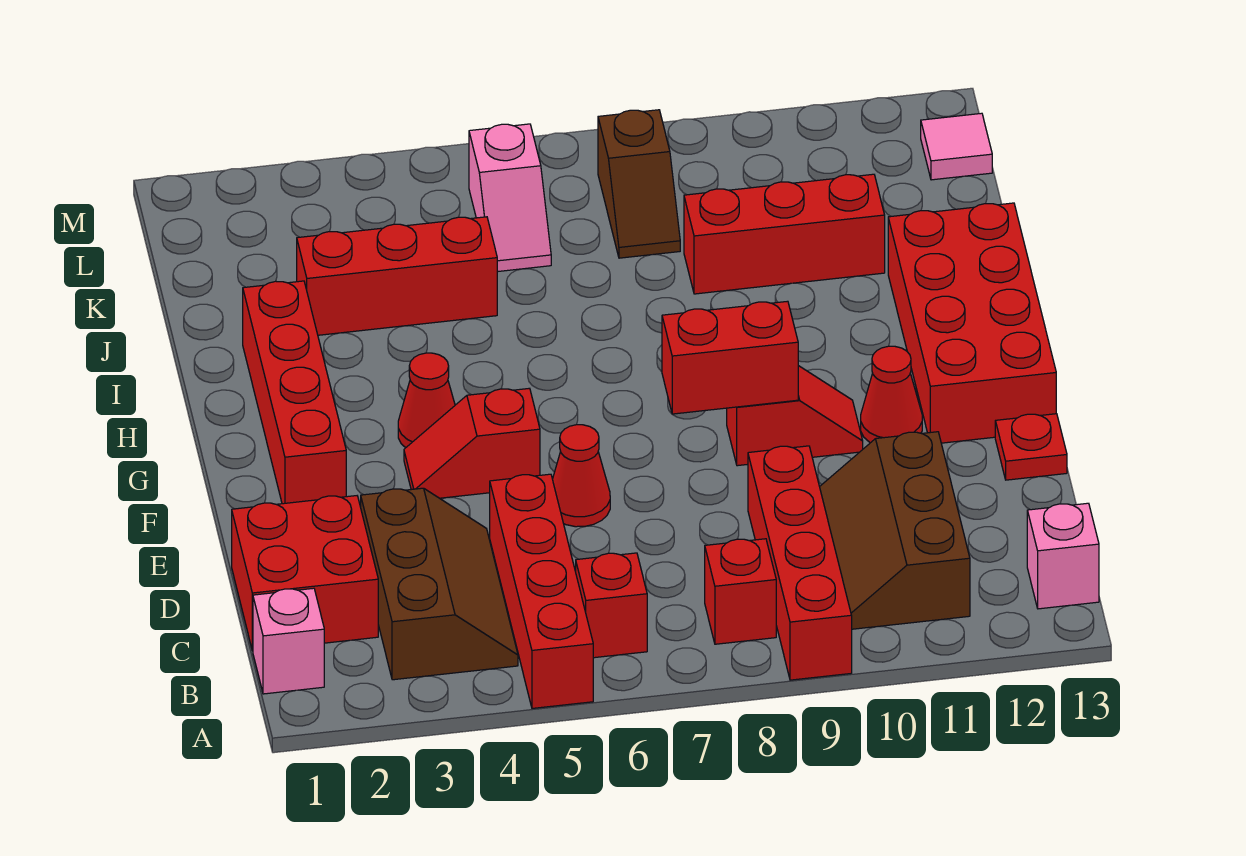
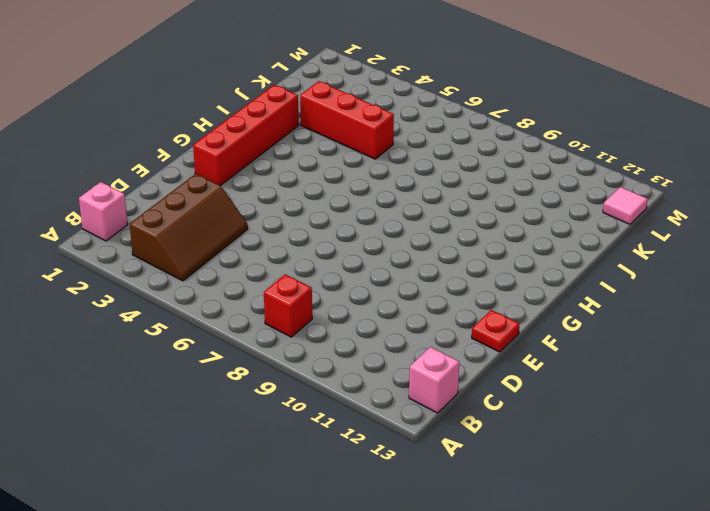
none -> red brick A5:D5 level 1
none -> red brick A9:D9 level 1
none -> red brick B6 level 1

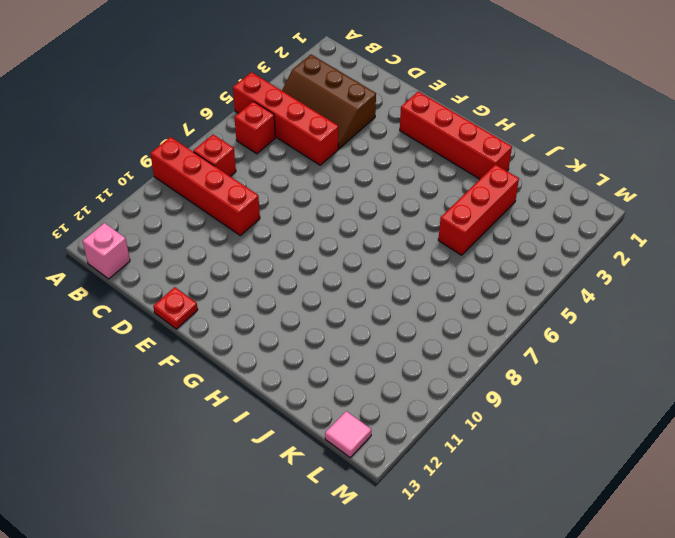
none -> pink brick B1 level 1
none -> brown slope B10:D11 level 1 top 11
none -> red brick C1:D2 level 1

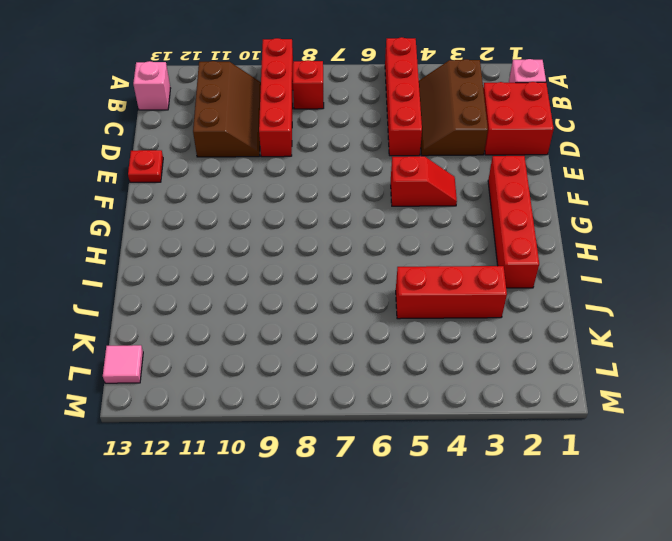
none -> red brick B6 level 1
none -> red cone E6 level 1
none -> red slope F9:F10 level 1 top 9

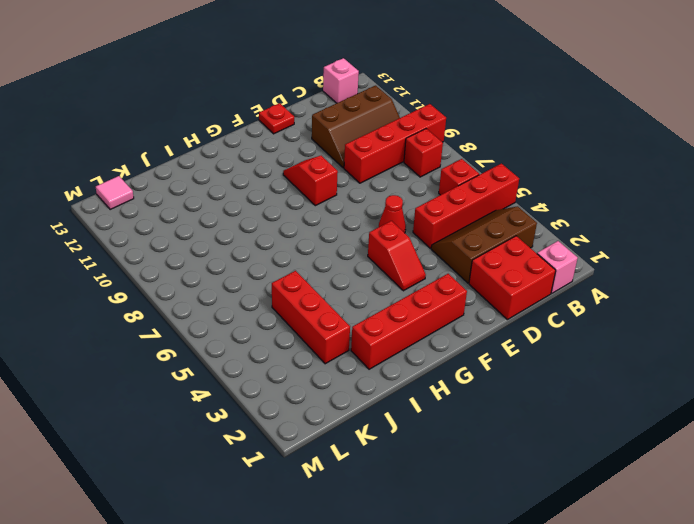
none -> red cone F11 level 1
none -> red brick F12:I13 level 1
none -> red cone G4 level 1

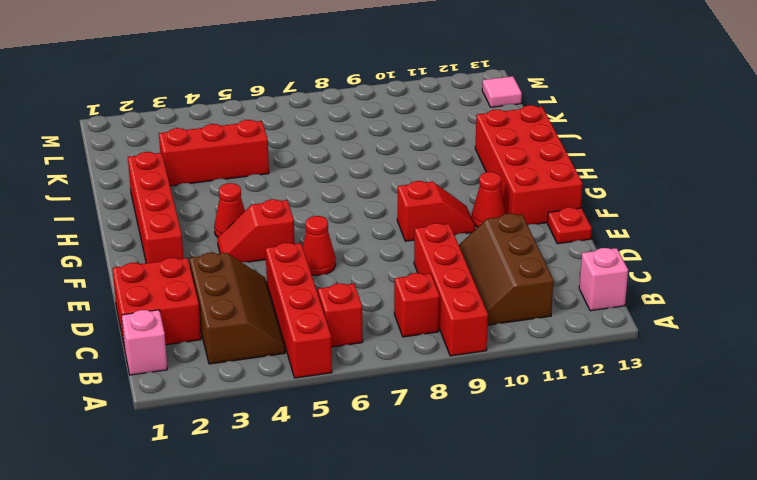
none -> red brick J9:J11 level 1
none -> pink slope K6:L6 level 1 top L
none -> brown slope K8:L8 level 1 top L

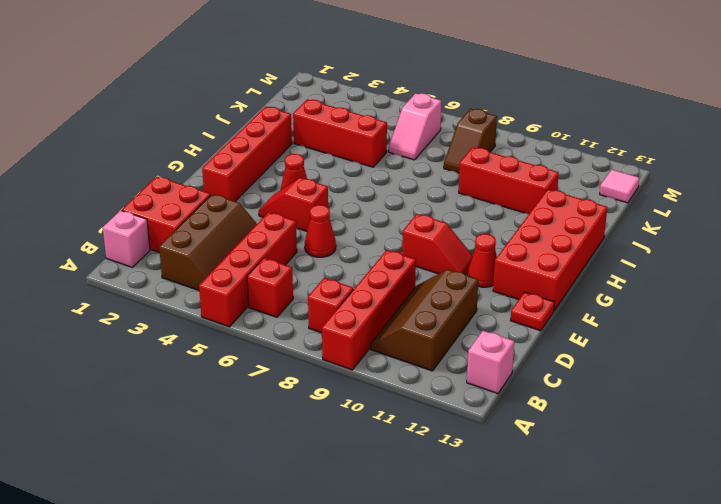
none -> red brick F8:F9 level 2

